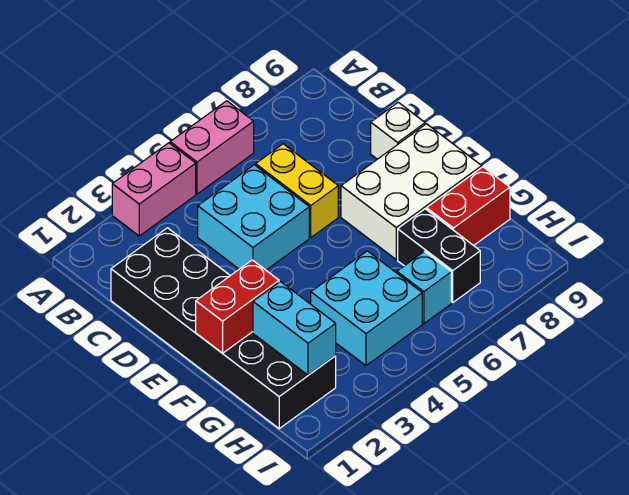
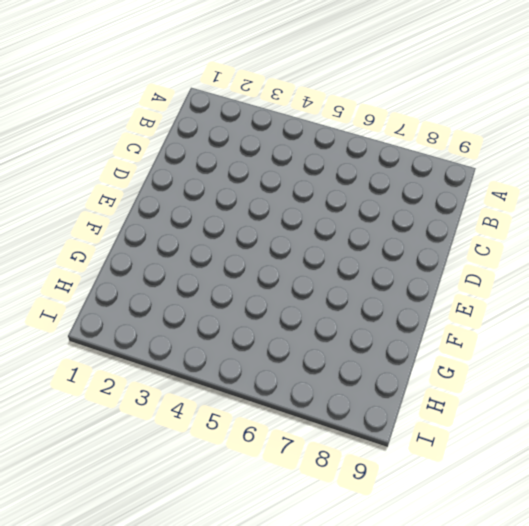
none -> pink brick A3:A4 level 1
none -> pink brick A5:A6 level 1
none -> black brick C1:H2 level 1

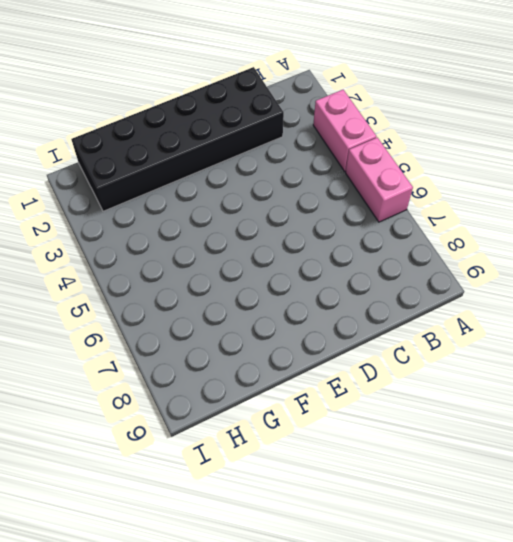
none -> cyan brick C4:D5 level 1
none -> yellow brick C6:D6 level 1
none -> white brick D9 level 1

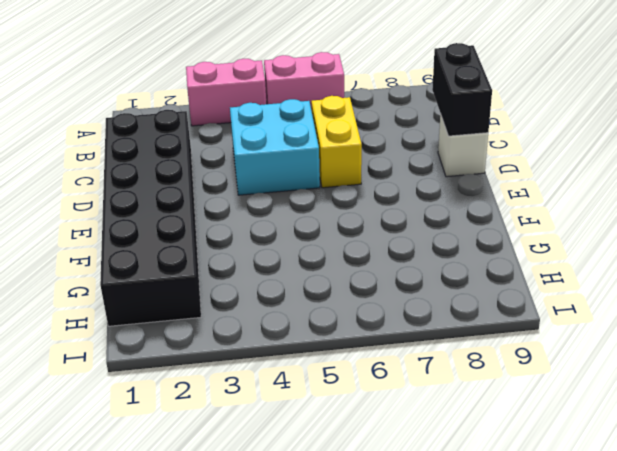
black brick C9:D9 level 2 -> black brick G7:H7 level 1
none -> white brick E7:F9 level 1
none -> cyan brick G4:H5 level 1
none -> red brick G8:G9 level 1

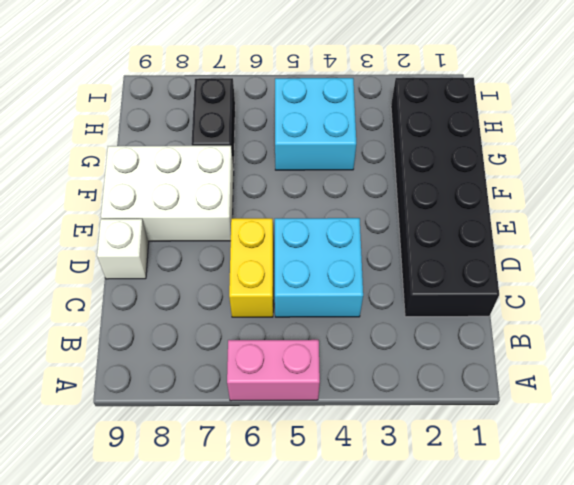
none -> pink brick A3:A4 level 1
none -> red brick G8:G9 level 1
none -> cyan brick H6 level 1

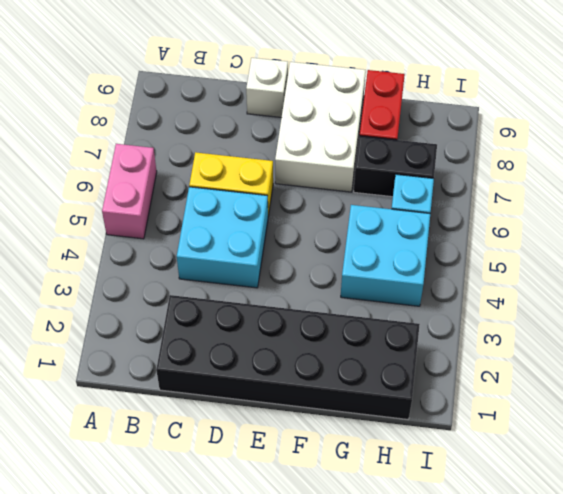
none -> pink brick A3:A4 level 1
none -> red brick F1:F2 level 2
none -> cyan brick G2:H2 level 2

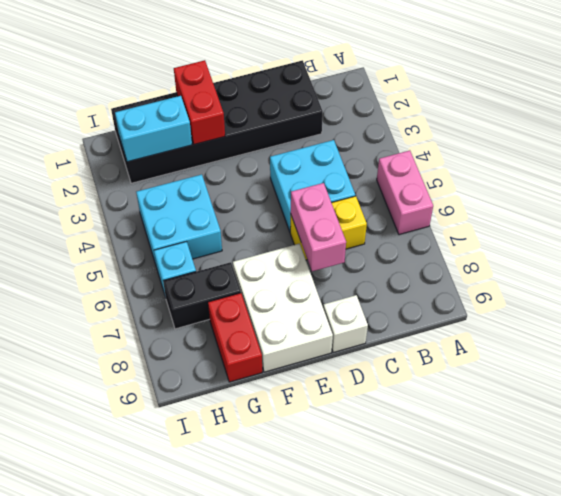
pink brick D6:D7 level 2 -> pink brick A3:A4 level 1

